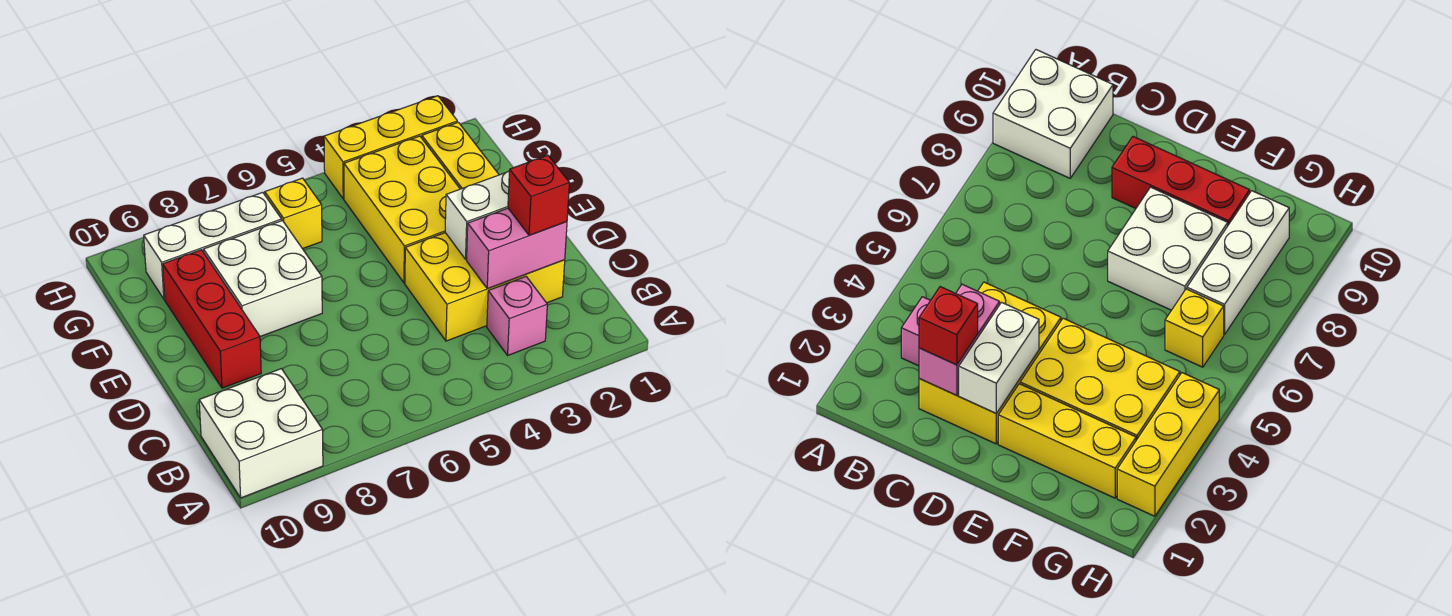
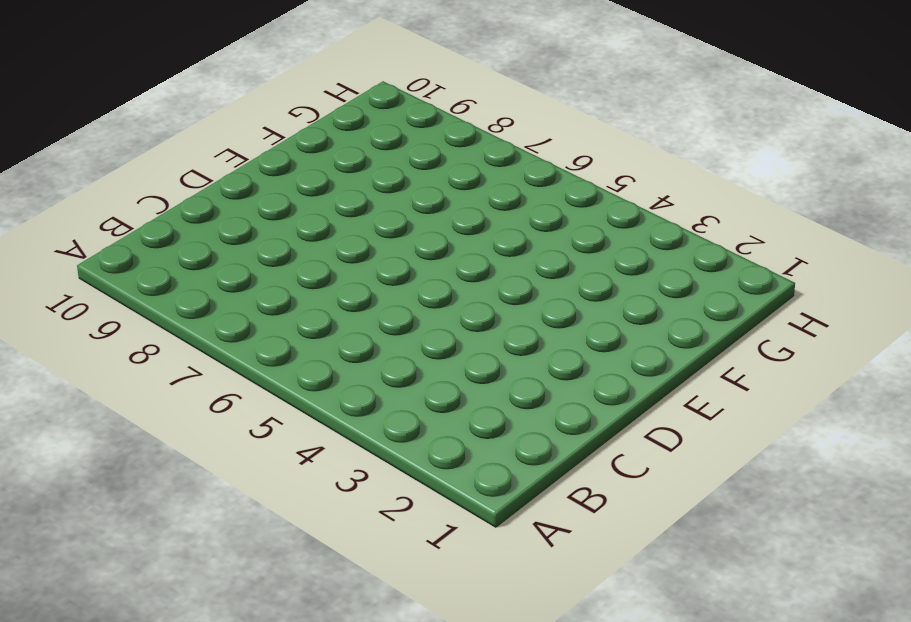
none -> white brick A9:B10 level 1
none -> pink brick B3 level 1
none -> yellow brick C2:D4 level 1

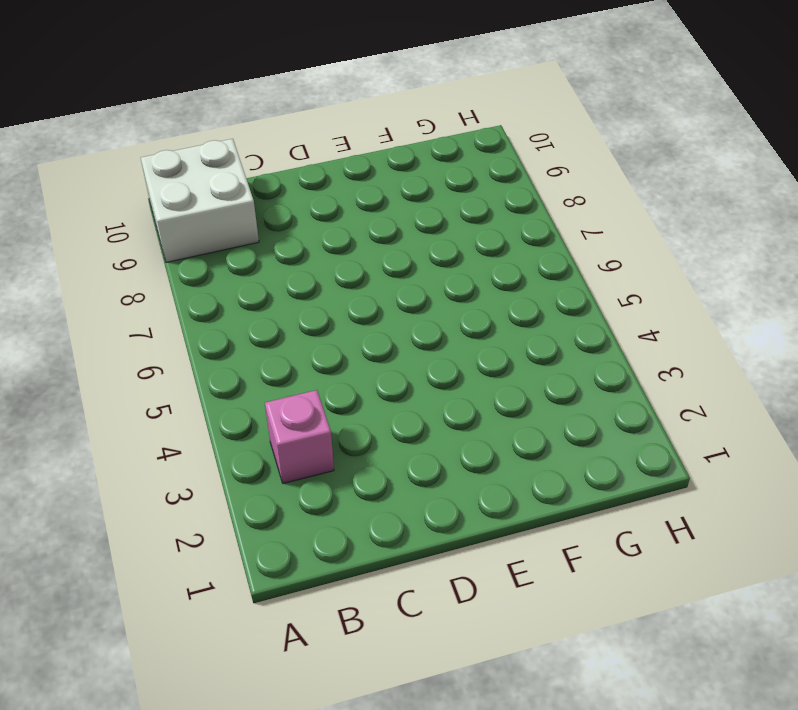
none -> yellow brick C2:D4 level 1
none -> red brick D9:F9 level 1
none -> yellow brick E2:G2 level 1

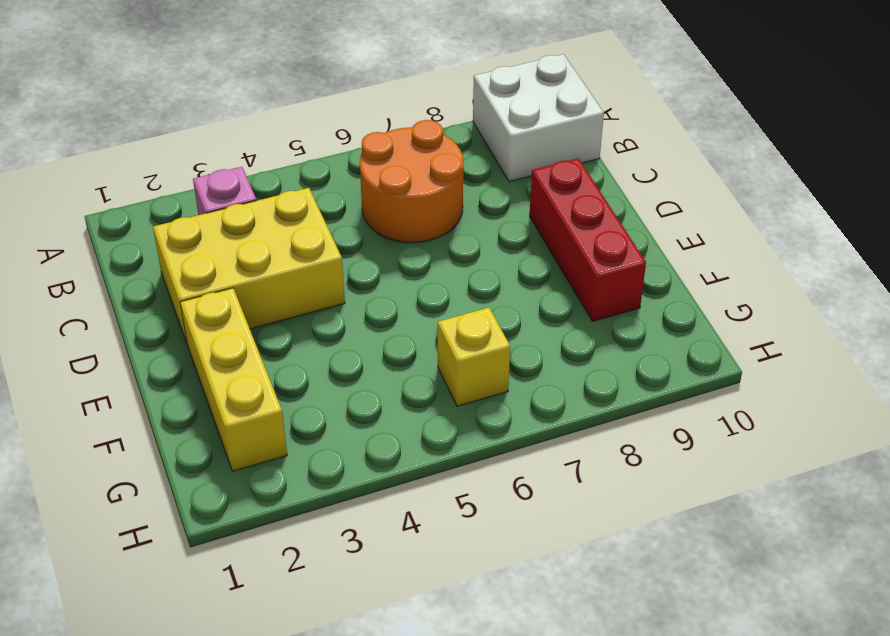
orange round brick B6:C7 level 1 -> none
none -> yellow brick E3:G4 level 1
none -> white brick E7:F8 level 1
none -> white brick G7:G9 level 1

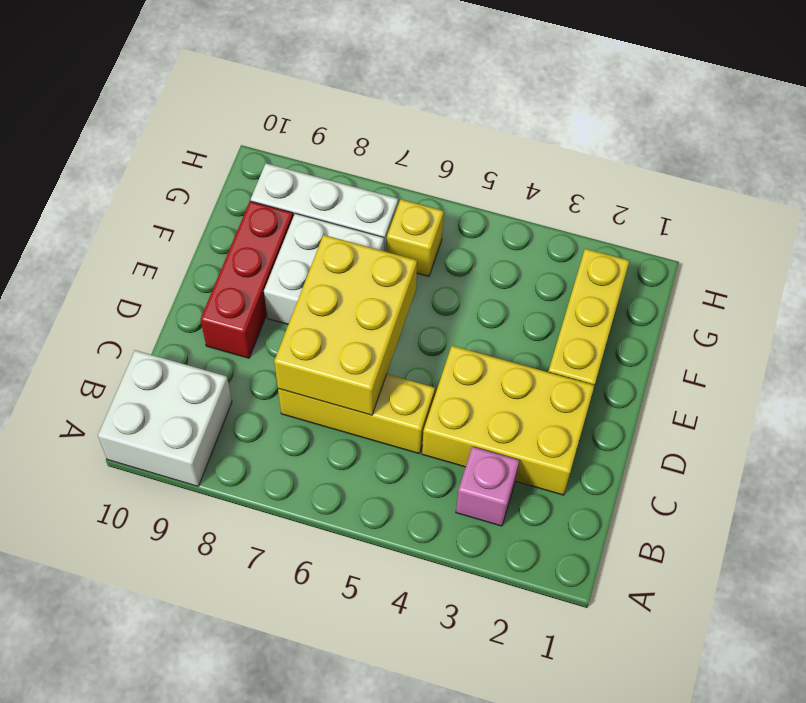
yellow brick C5:C7 level 1 -> yellow brick H2:H4 level 1
yellow brick C6:E7 level 2 -> yellow brick E3:G4 level 1
none -> pink brick C2:C3 level 2
none -> white brick D2:D3 level 2
none -> red brick C2 level 3

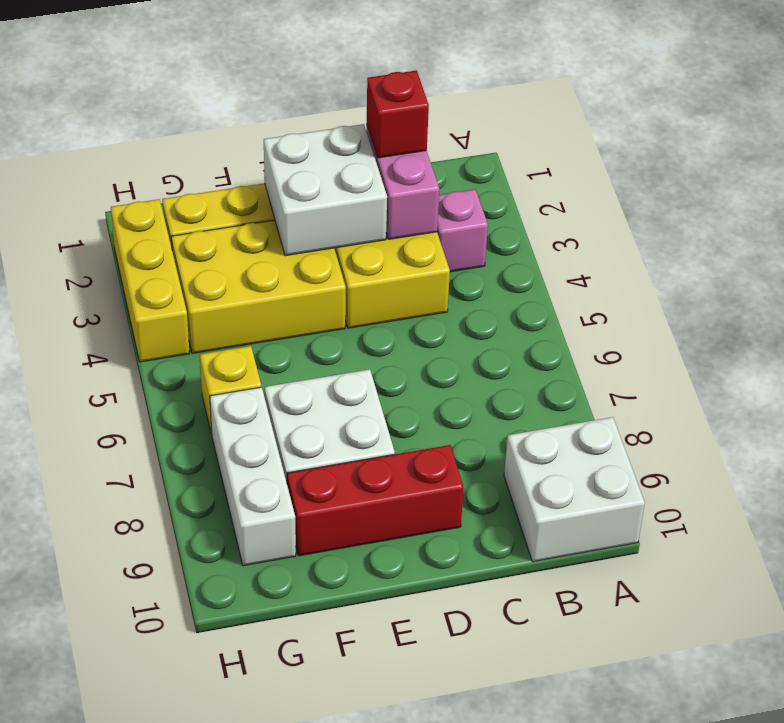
white brick D2:E3 level 2 -> white brick D2:D3 level 2

